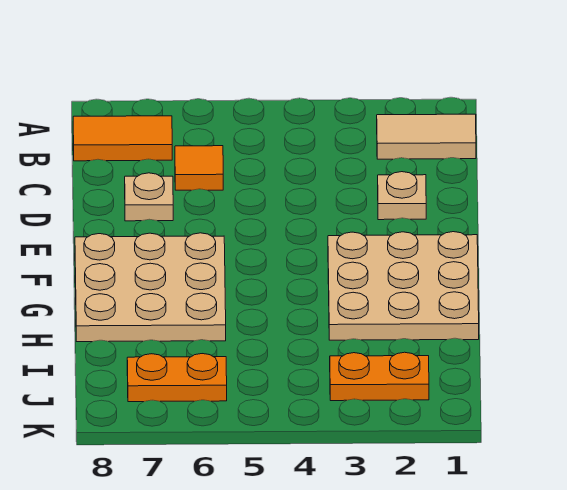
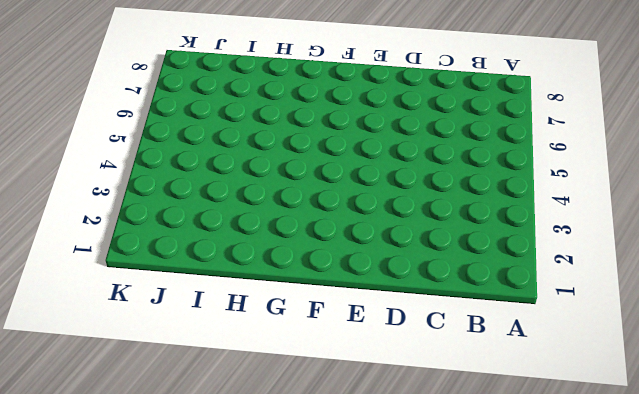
none -> tan tile B1:B2 level 1
none -> orange tile B7:B8 level 1

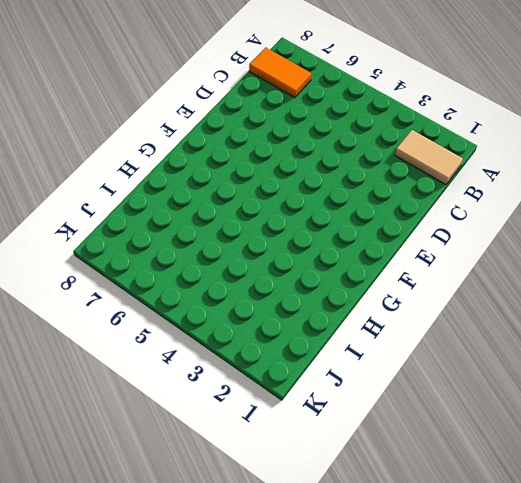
none -> orange tile C6 level 1
none -> tan plate D2 level 1

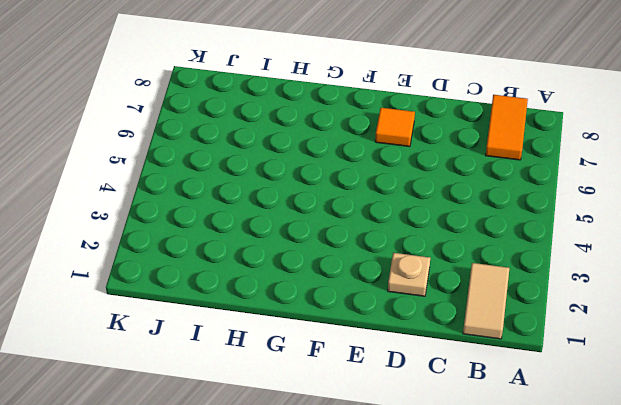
orange tile E7 level 1 -> orange tile C6 level 1
none -> tan plate D7 level 1
none -> tan plate F1:H3 level 1

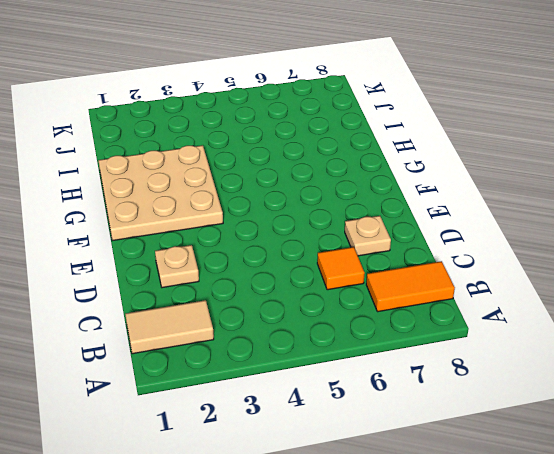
none -> tan plate F6:H8 level 1
none -> orange plate J2:J3 level 1

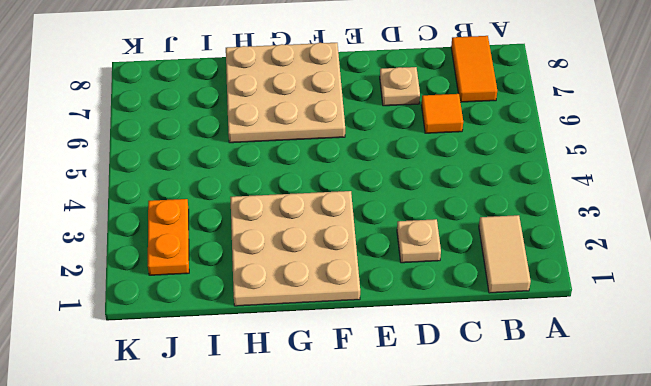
none -> orange plate J6:J7 level 1

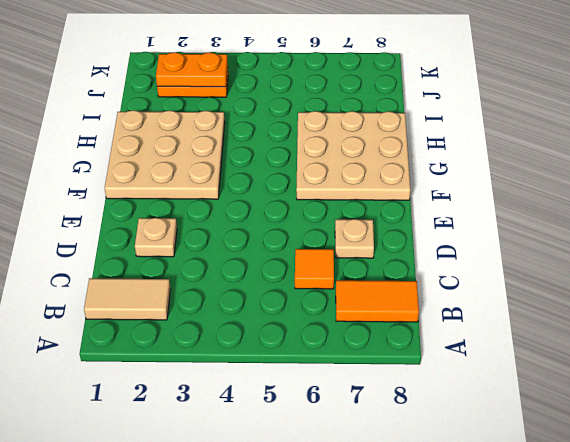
orange plate J2:J3 level 2 -> orange plate J6:J7 level 1

